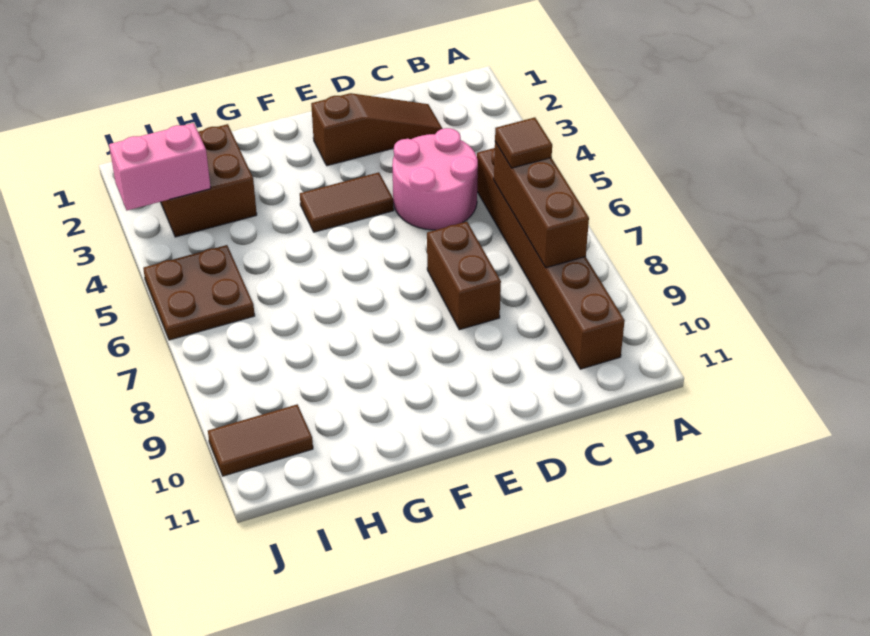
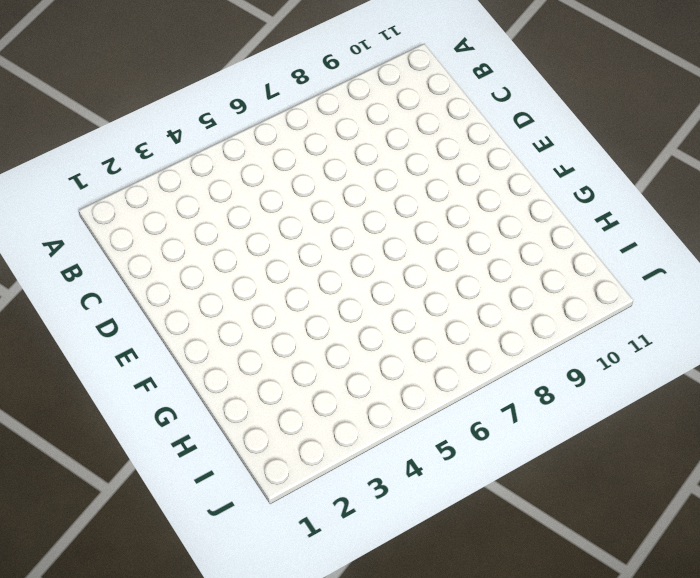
none -> brown brick B5:B10 level 1
none -> brown slope C2:E2 level 1 top E

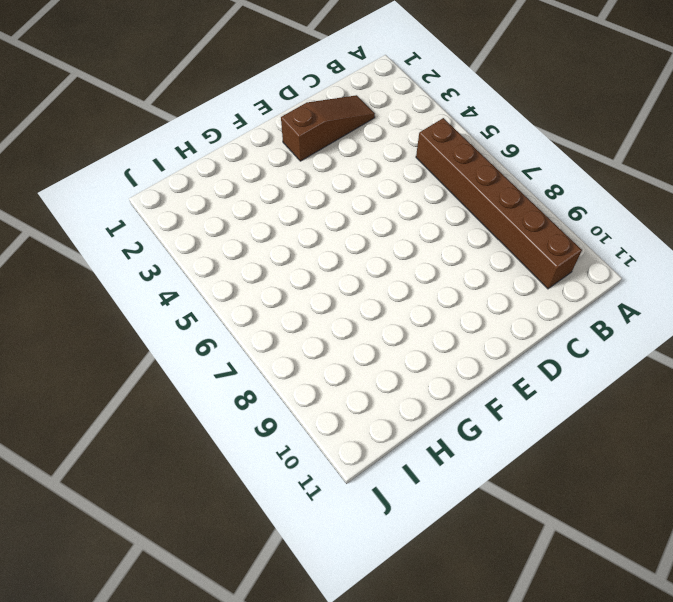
none -> pink round brick C4:D5 level 1
none -> brown brick D7:D8 level 1

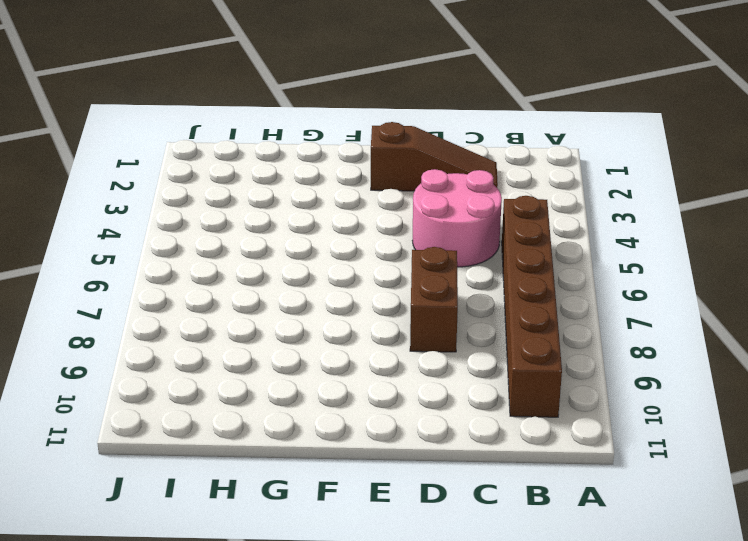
none -> brown tile E4:F4 level 1
none -> brown brick H2:I3 level 1

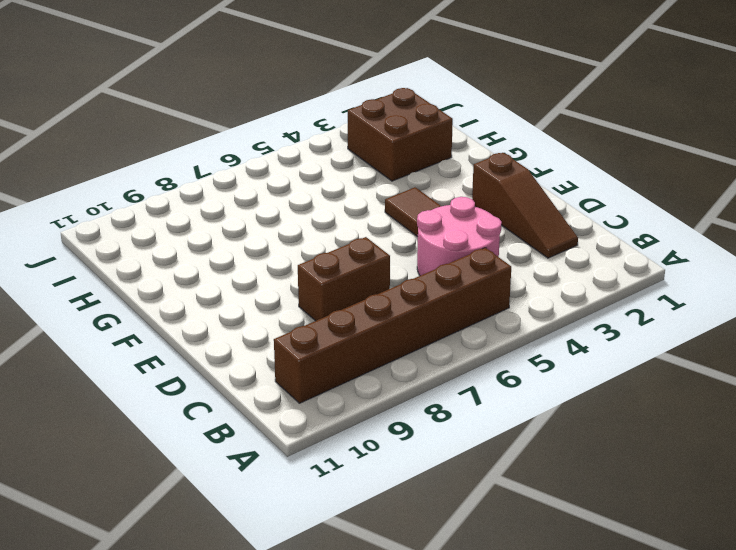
none -> brown plate I5:J6 level 1
none -> brown tile I10:J10 level 1

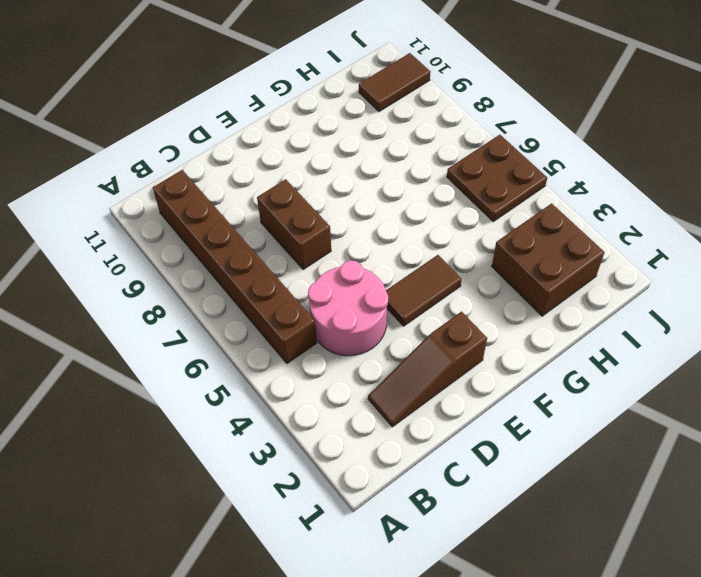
none -> brown brick B6:B8 level 2
none -> pink brick I3:J3 level 2

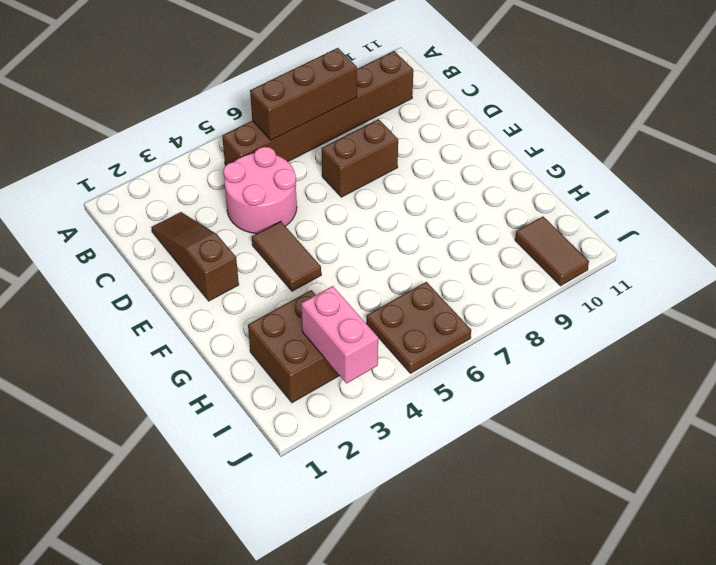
none -> brown tile B6 level 3

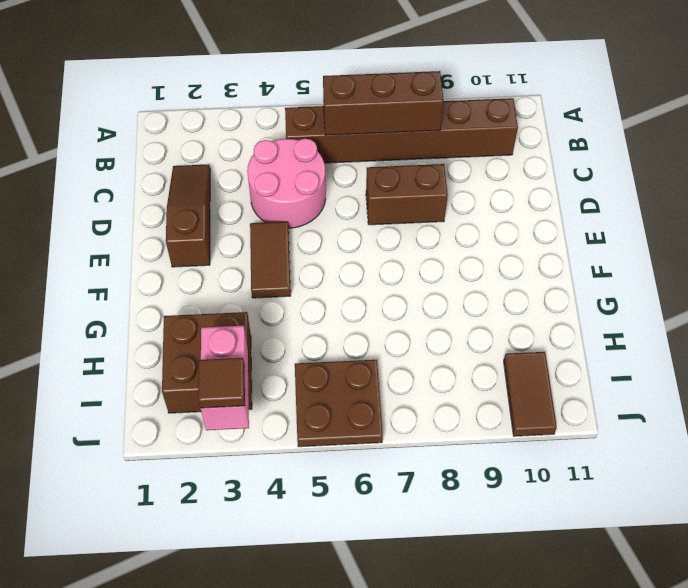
brown tile J3 level 3 -> brown tile B6 level 3

